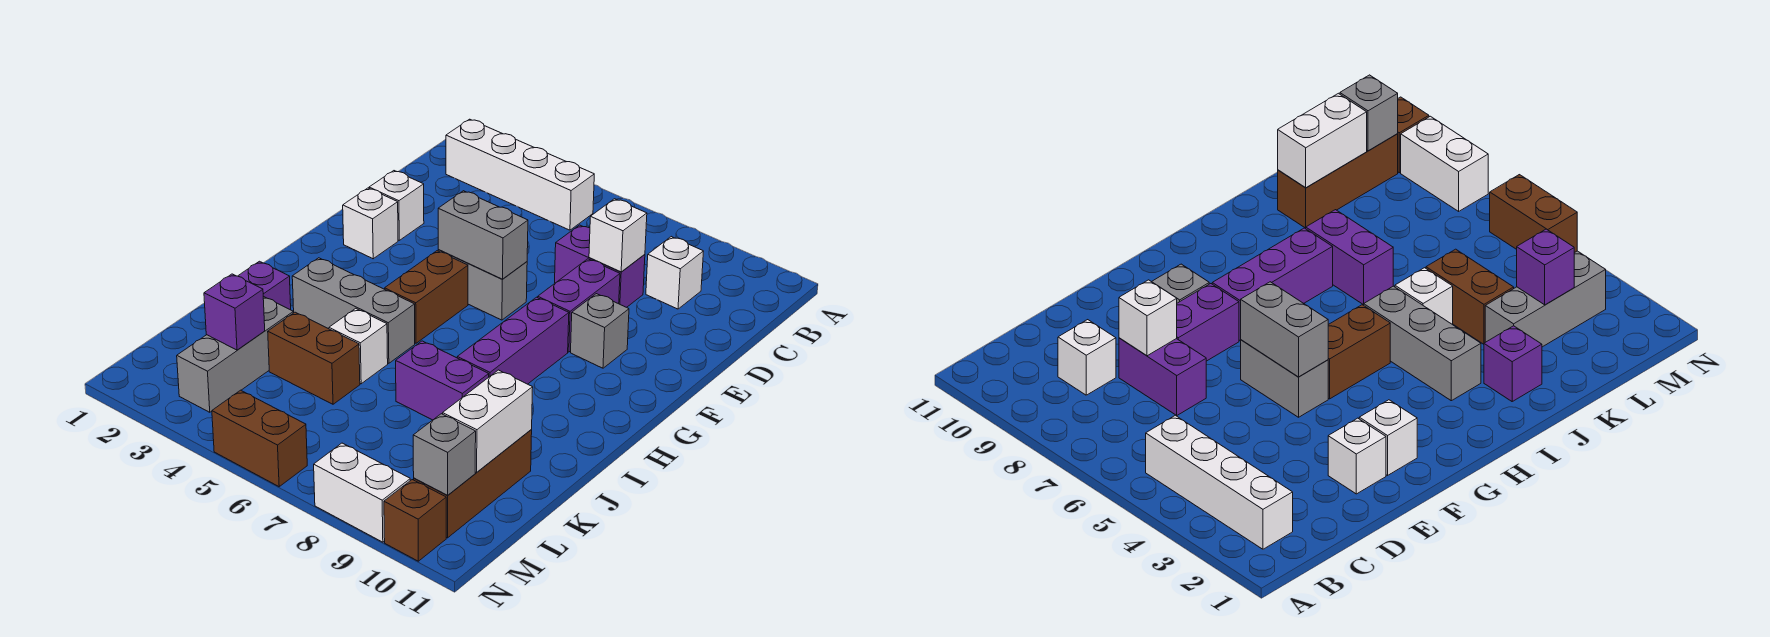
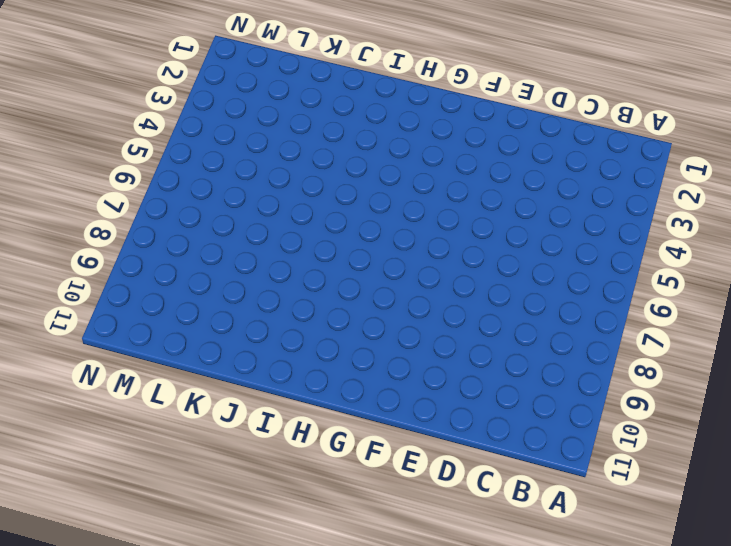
none -> white brick B2:B5 level 1
none -> white brick C9 level 1
none -> purple brick D7:D8 level 1

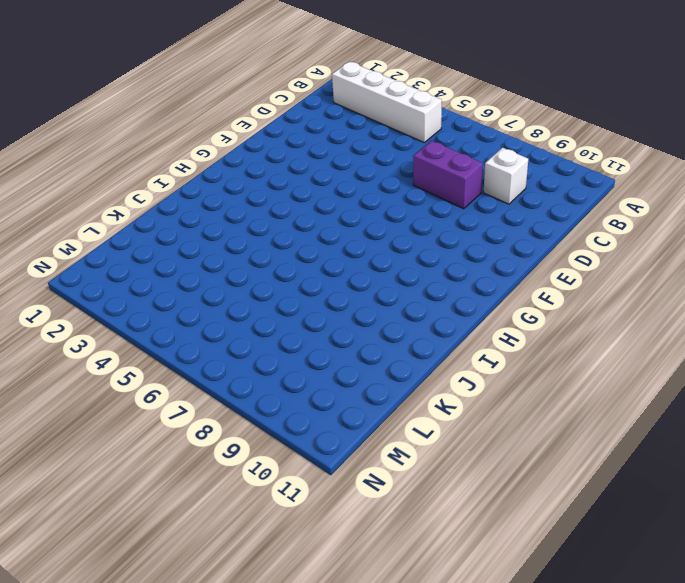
none -> white brick E2 level 1
none -> purple brick E8:F8 level 1
none -> white brick F2 level 1

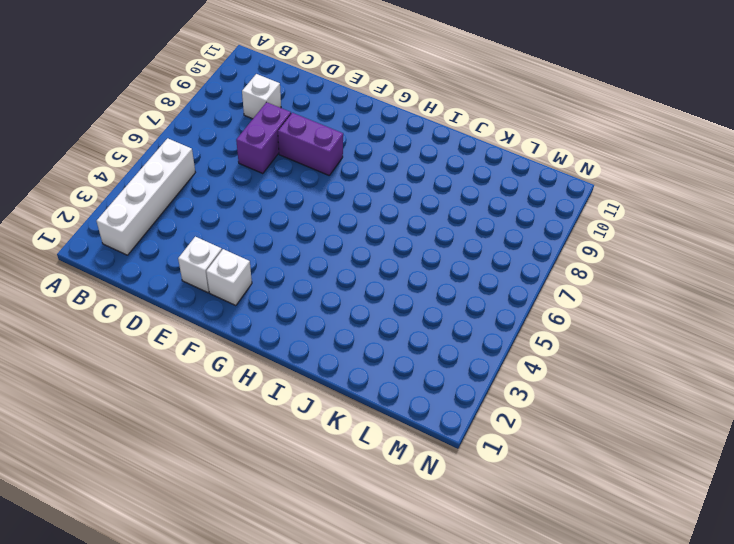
none -> grey brick F5:F6 level 1
none -> grey brick F9 level 1
none -> brown brick G5:H5 level 1

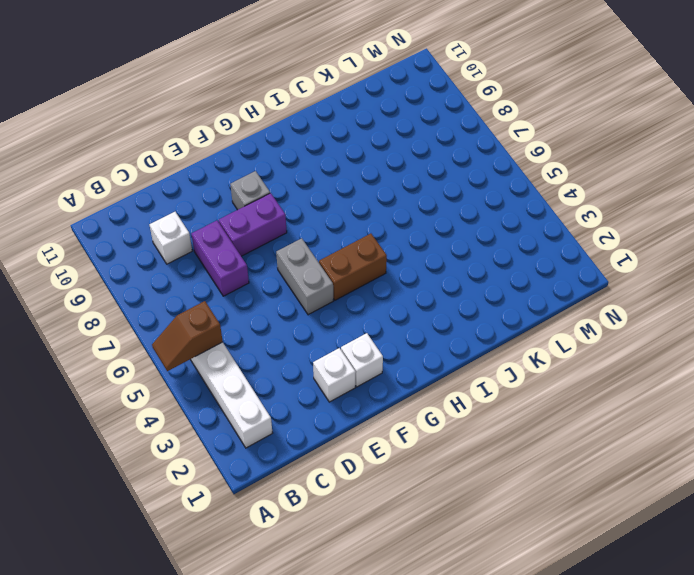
brown slope A5:B5 level 2 top B -> none
none -> purple brick G8:I8 level 1
none -> grey brick I3:I5 level 1
none -> purple brick J2 level 1

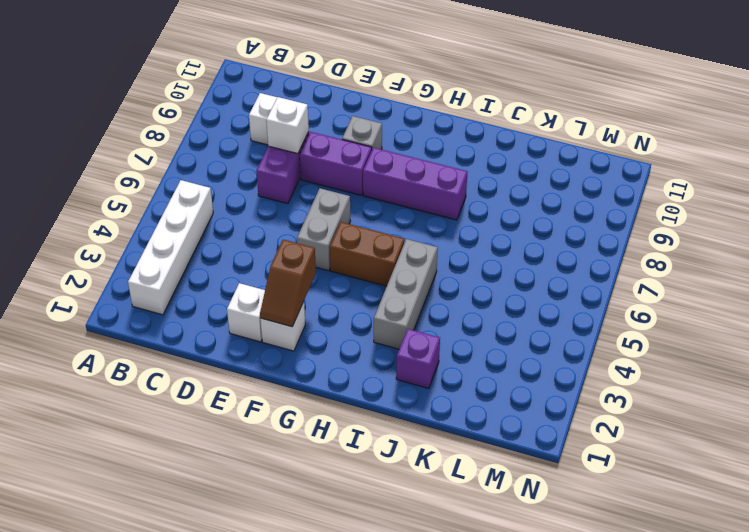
brown slope F2:F3 level 2 top 3 -> none
none -> white brick J5 level 1
none -> purple brick J7:J8 level 1
none -> grey brick K3:M3 level 1

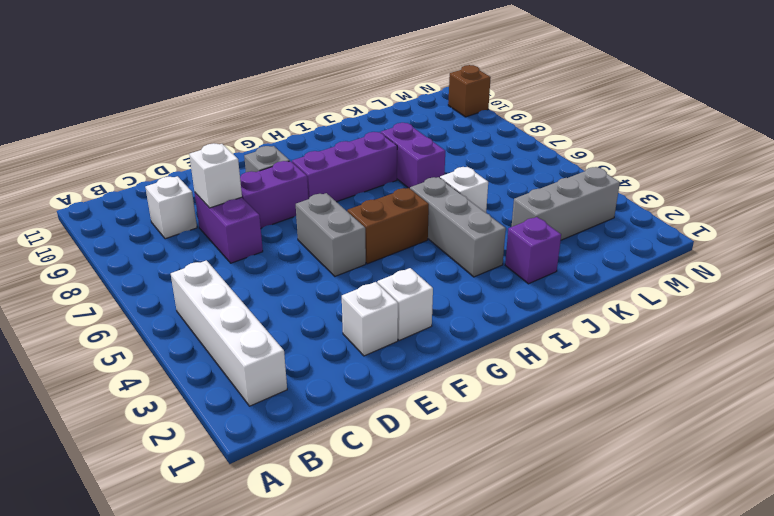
none -> brown brick K4:K5 level 1
none -> brown brick K10:M10 level 1
none -> brown brick N5:N6 level 1

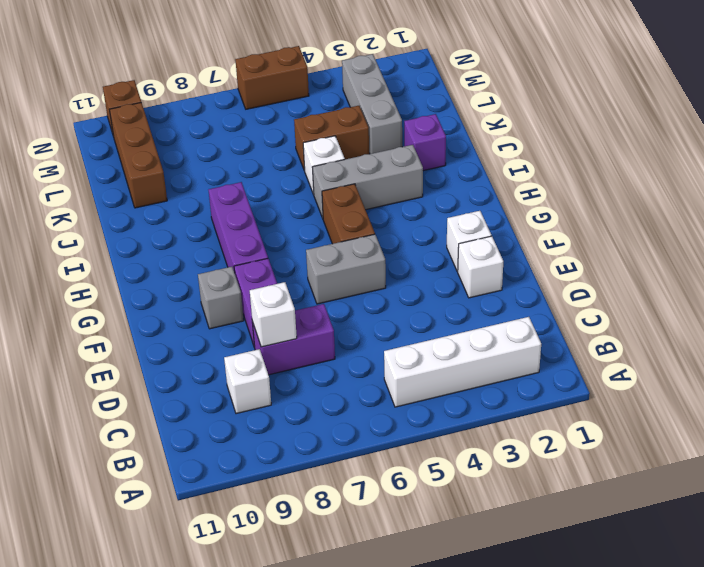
none -> purple brick J7:J8 level 1
none -> white brick N8:N9 level 1
none -> grey brick F5:F6 level 2

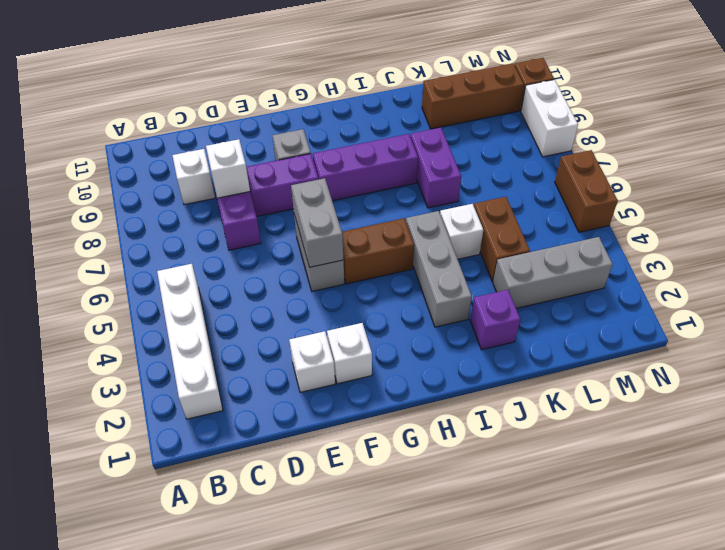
none -> white brick K10:L10 level 2
none -> purple brick L3 level 2
none -> grey brick M10 level 2

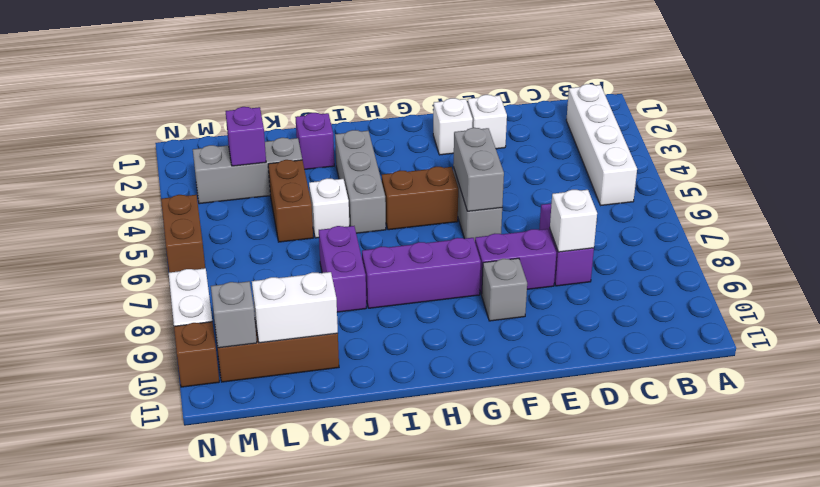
none -> white brick C9 level 1

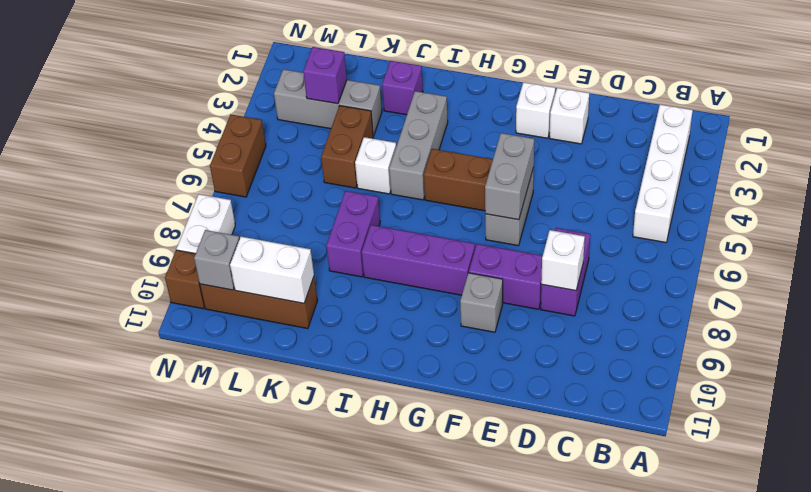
none -> white brick C9 level 1

